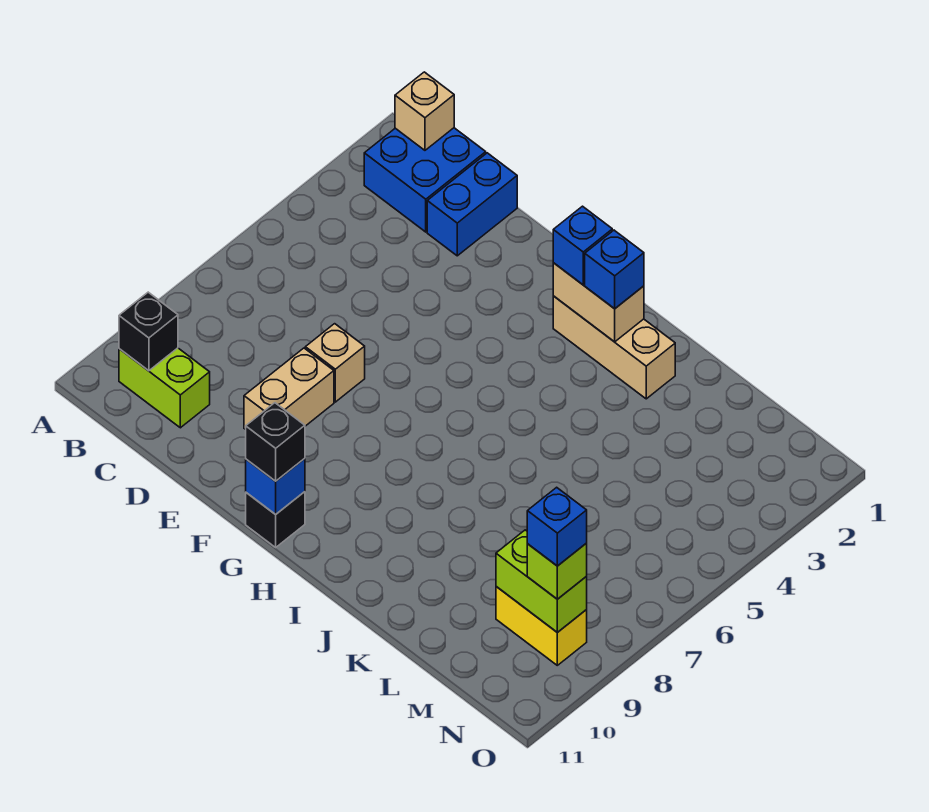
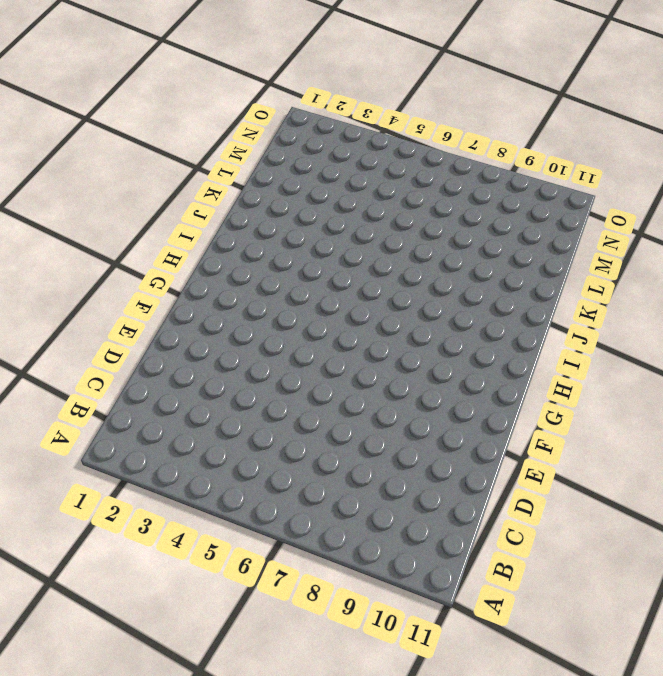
none -> blue brick B1:C2 level 1
none -> lime brick B10:C10 level 1
none -> blue brick D1:D2 level 1

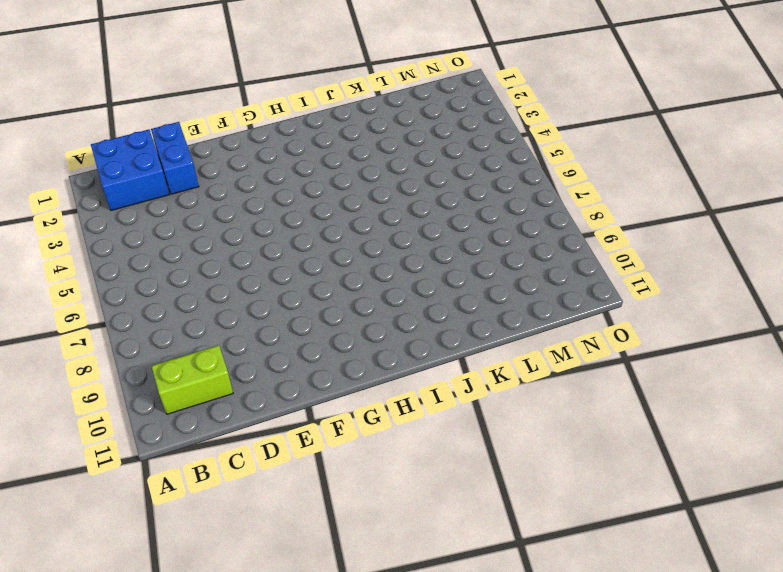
none -> tan brick E7 level 1
none -> tan brick E8:E9 level 1
none -> black brick G11 level 1

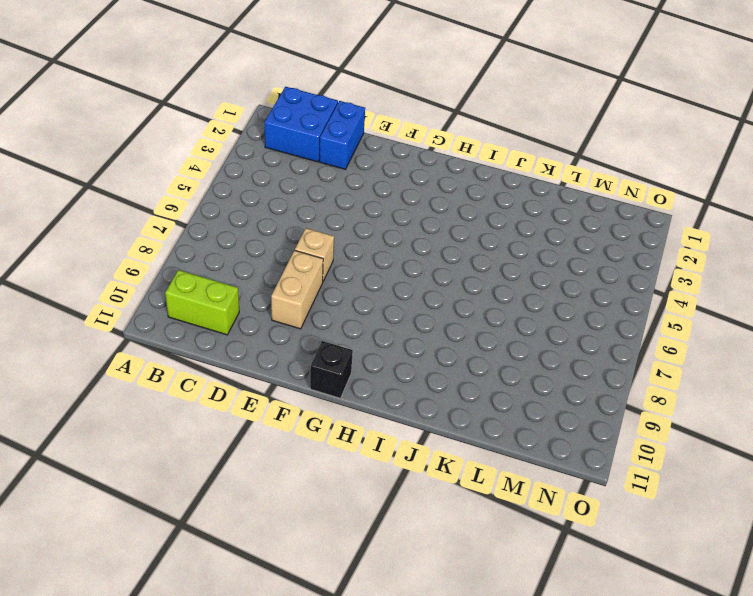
none -> tan brick H2:J2 level 1
none -> yellow brick M9:N9 level 1
none -> tan brick B1 level 2

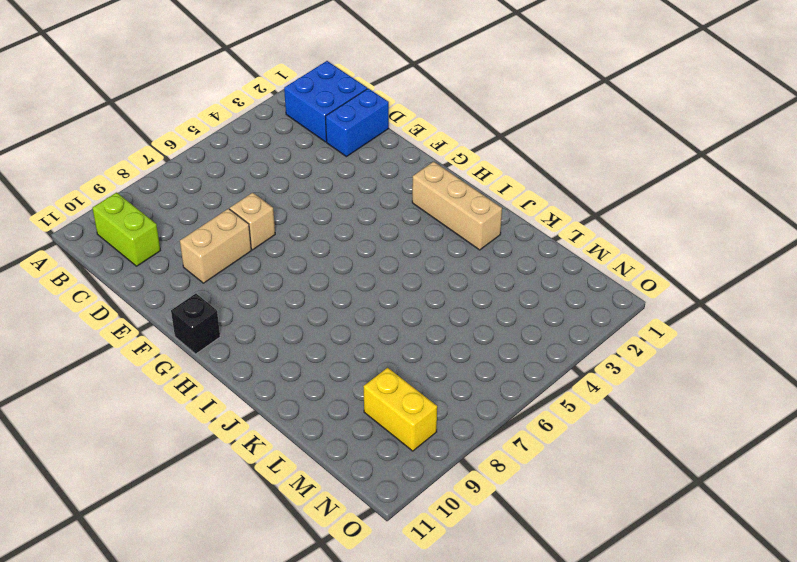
none -> tan brick B1 level 2
none -> black brick B10 level 2
none -> blue brick G11 level 2

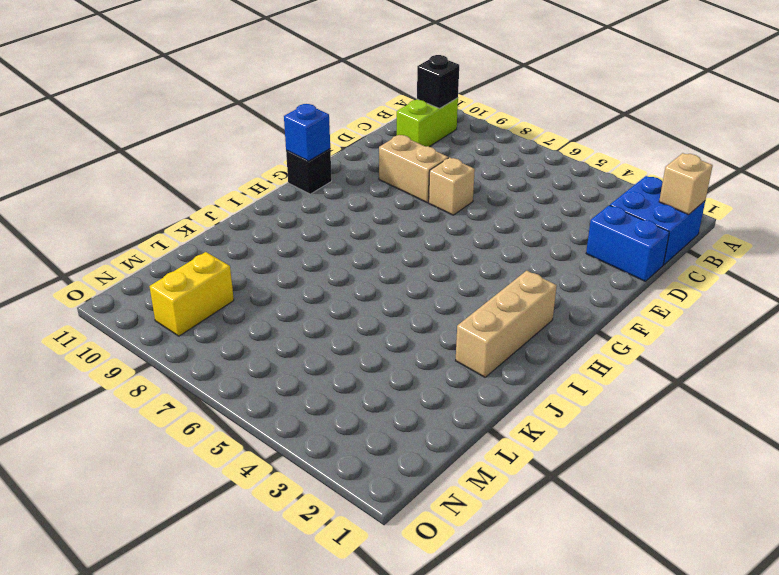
none -> tan brick H2:I2 level 2
none -> lime brick M9:N9 level 2
none -> black brick G11 level 3

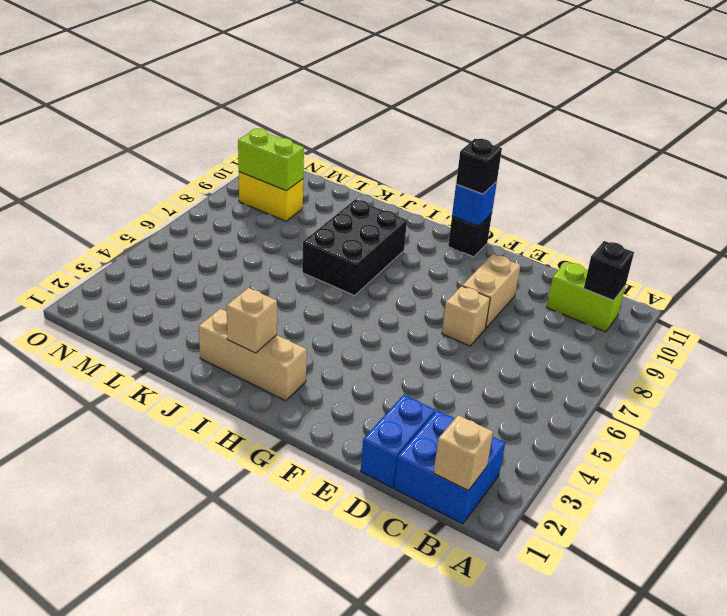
tan brick I2 level 2 -> tan brick H2:I2 level 2
black brick I7:J9 level 1 -> none
none -> blue brick H2 level 3
none -> blue brick I2 level 3
none -> lime brick N9 level 3

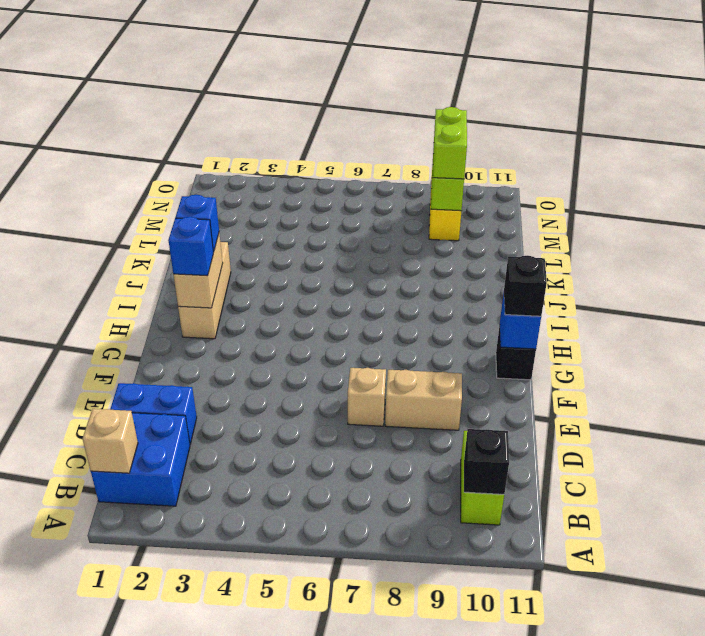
lime brick M9:N9 level 3 -> lime brick N9 level 3
none -> blue brick N9 level 4

